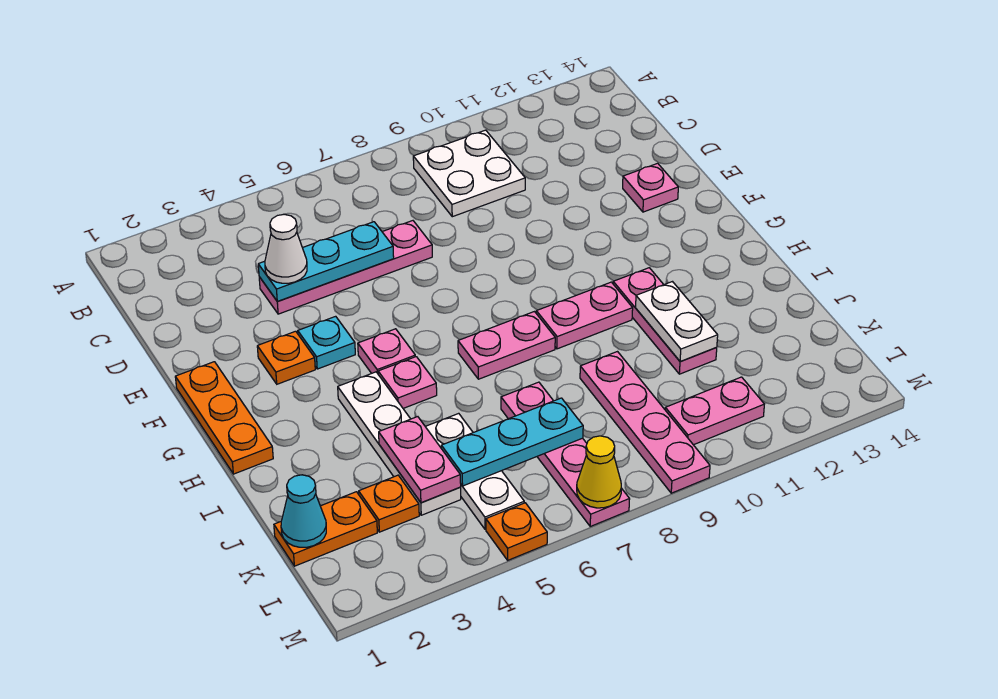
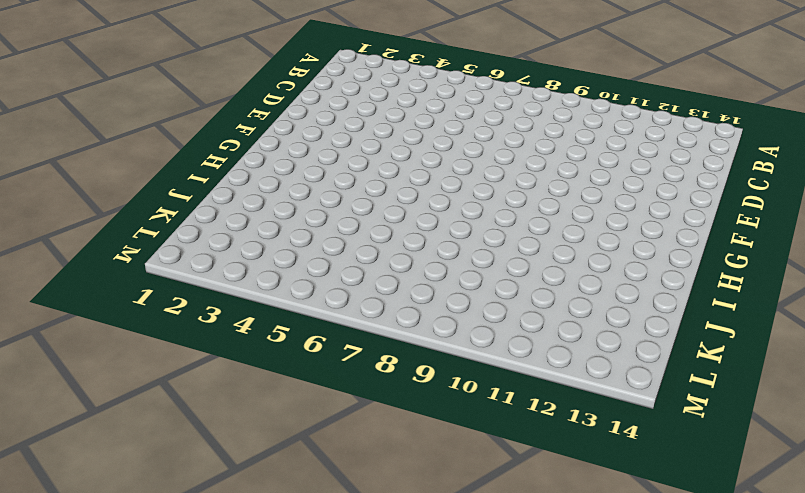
none -> white plate B9:C10 level 1
none -> pink plate D4:D7 level 1
none -> pink plate E13 level 1

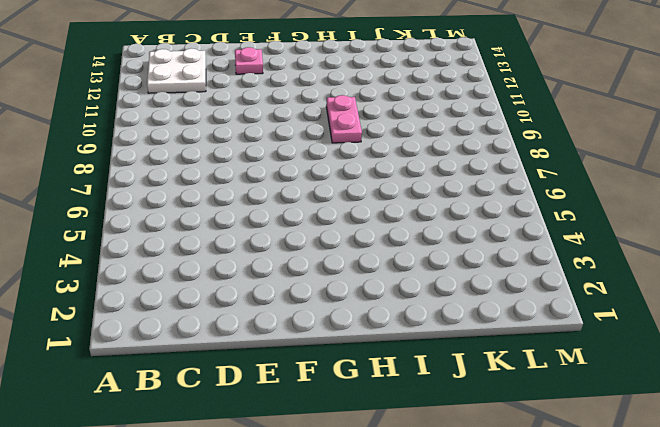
white plate B12:C13 level 1 -> white plate B9:C10 level 1
none -> pink plate D4:D7 level 1
none -> orange plate F1:H1 level 1
none -> orange plate F3 level 1

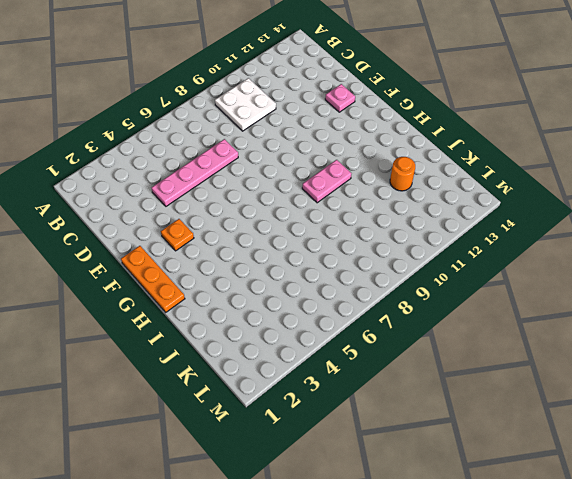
orange round brick J12 level 1 -> none
none -> cyan plate F4 level 1
none -> pink plate G5 level 1
none -> white plate H4:K4 level 1

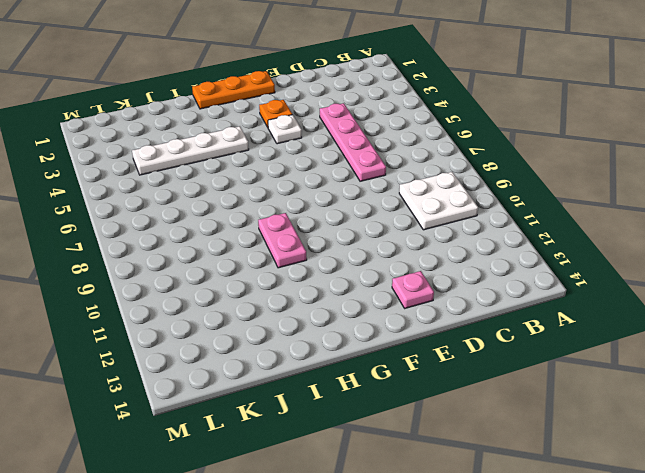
white plate F4 level 1 -> cyan plate F4 level 1
none -> pink plate G5 level 1
none -> pink plate H5 level 1
none -> pink plate H7:H8 level 1

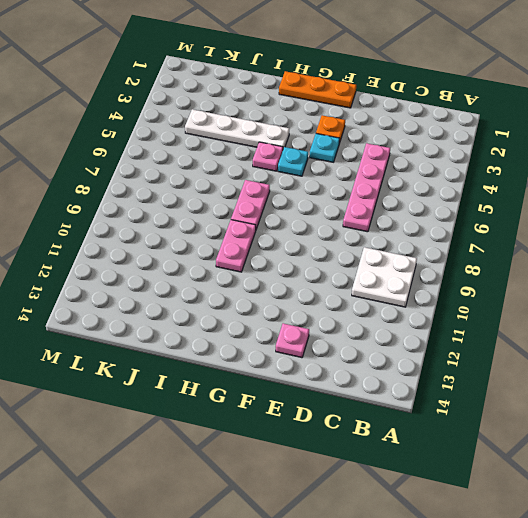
cyan plate G5 level 1 -> pink plate G5 level 1
none -> pink plate H11:J11 level 1
none -> white plate J5:L5 level 1
none -> pink plate J7:M7 level 1

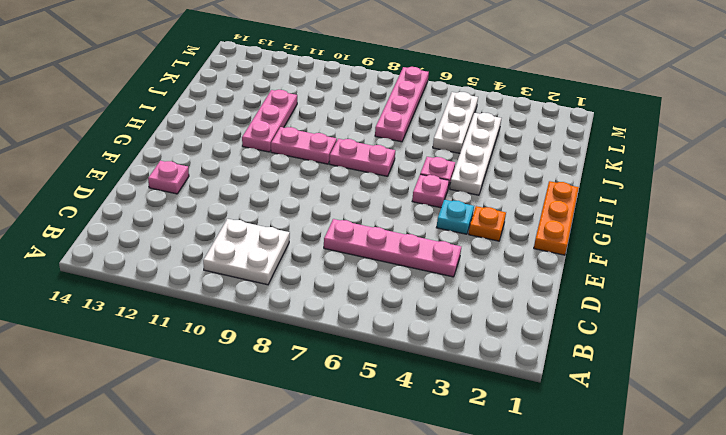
none -> pink plate J9:M9 level 1
none -> orange plate K1:K2 level 1
none -> orange plate K3 level 1

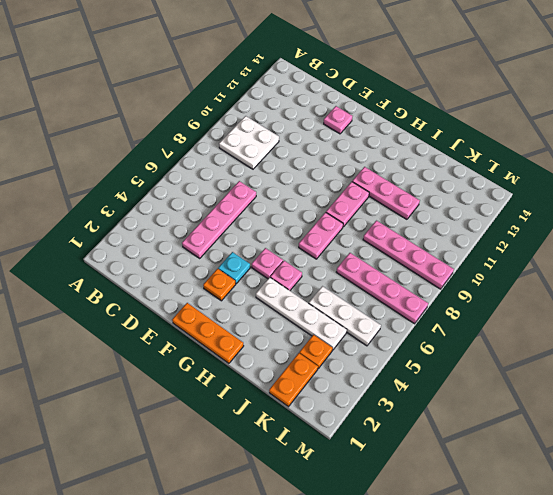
none -> pink plate L10:L11 level 1
none -> orange plate M5 level 1
none -> cyan plate D4:D6 level 2

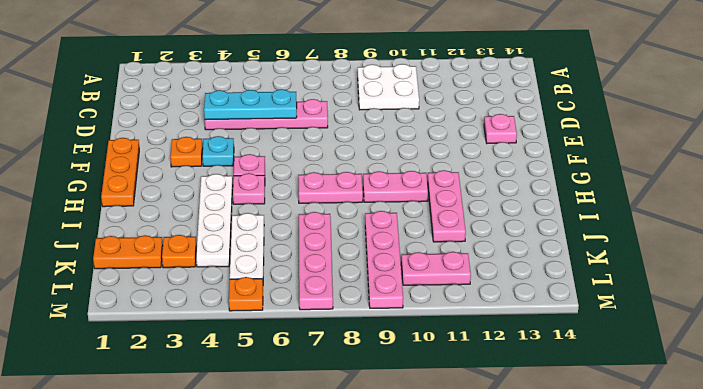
none -> white plate I11:J11 level 2
none -> pink plate J4:K4 level 2
none -> cyan cone K1 level 2

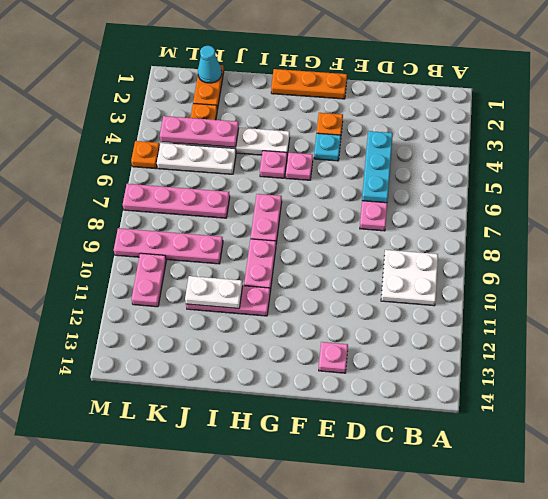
pink plate J4:L4 level 2 -> pink plate J4:K4 level 2
none -> cyan plate K5:K7 level 2
none -> yellow cone M7 level 2
none -> white cone D4 level 3

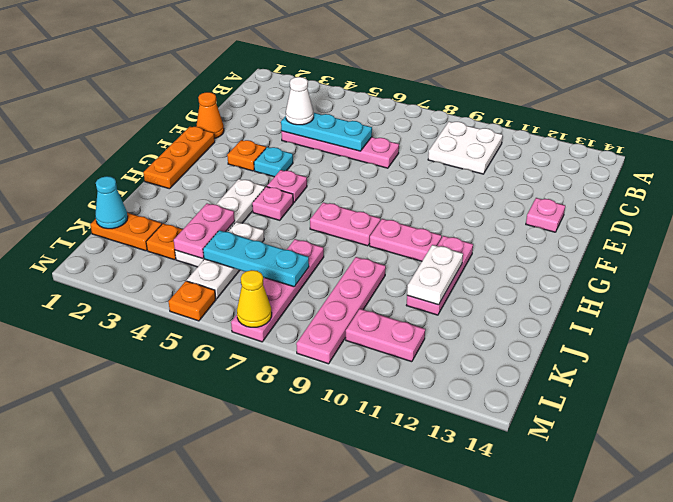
orange cone E1 level 1 -> none

